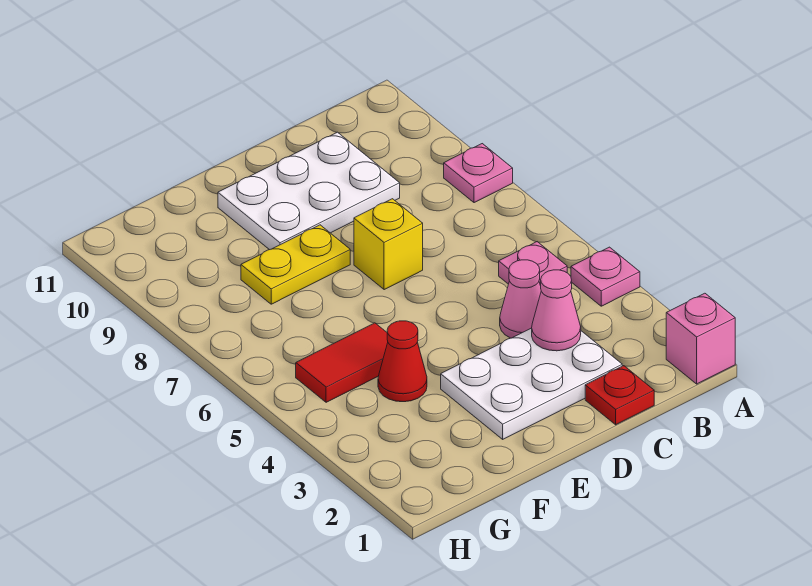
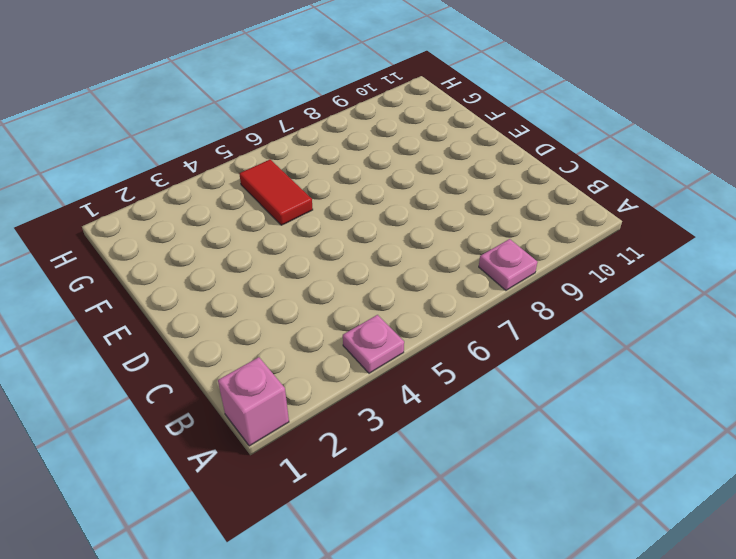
none -> pink plate B5 level 1
none -> red plate C1 level 1
none -> white plate C2:E3 level 1

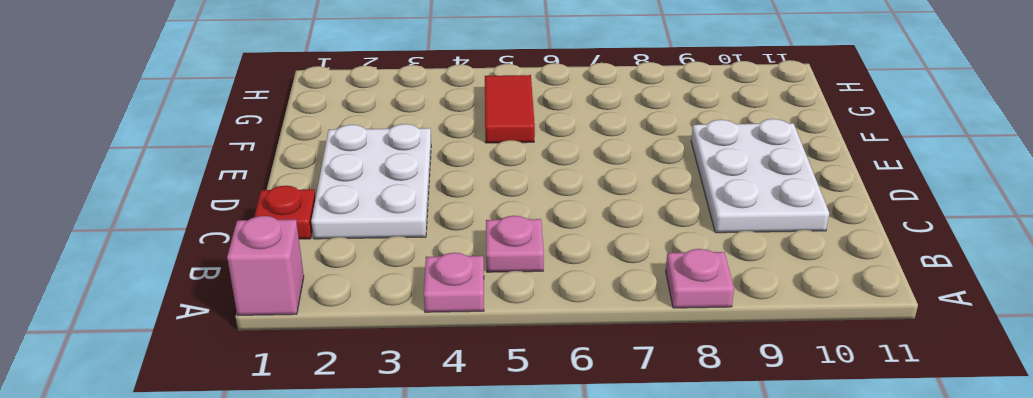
none -> pink cone C4 level 1
none -> yellow brick D7 level 1
none -> yellow plate E8:F8 level 1

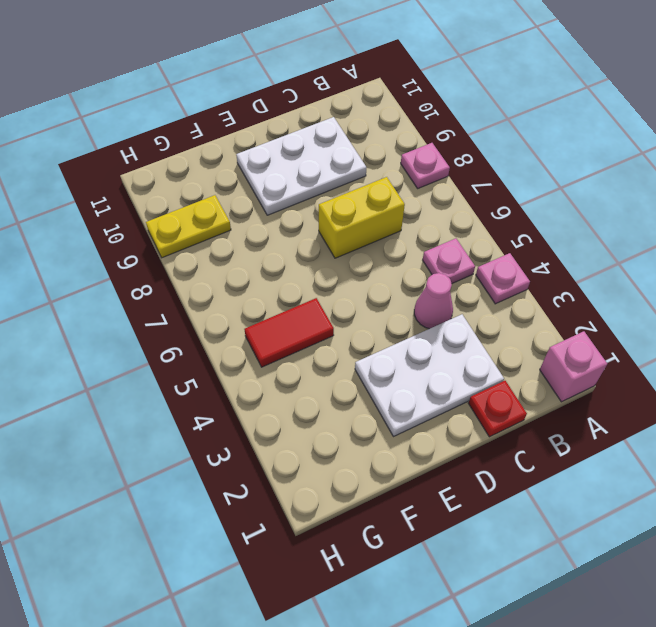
yellow brick C7:D7 level 1 -> yellow brick D7 level 1
yellow plate G9:H9 level 1 -> yellow plate E8:F8 level 1
none -> red cone F4 level 1
none -> pink cone C3 level 2

